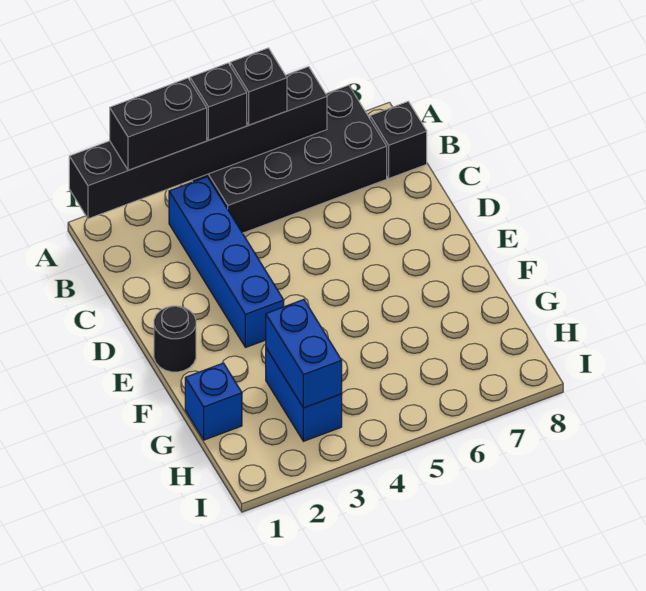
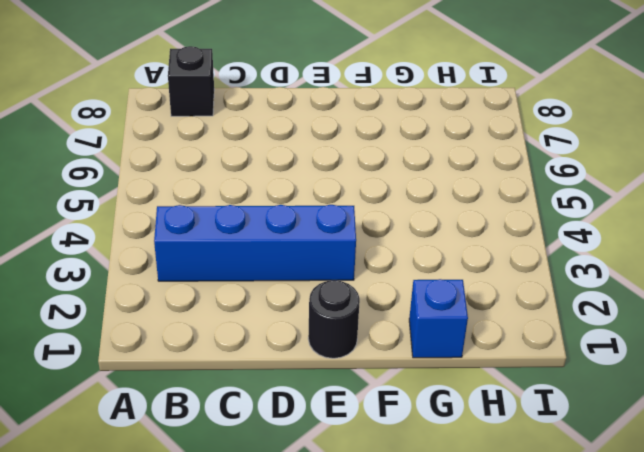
none -> black brick A4:B7 level 1
none -> blue brick G3:H3 level 1

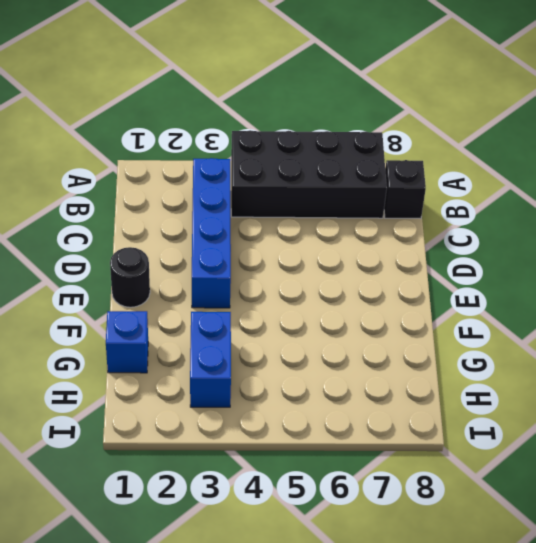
none -> black brick A1:A6 level 2
none -> blue brick G3:H3 level 2

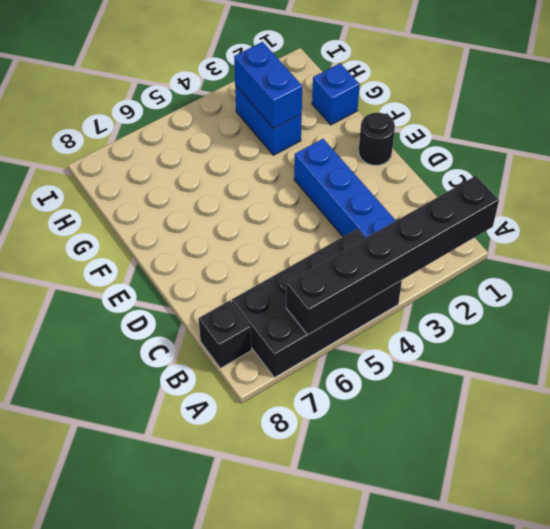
none -> black brick A2:A3 level 3
none -> black brick A4 level 3

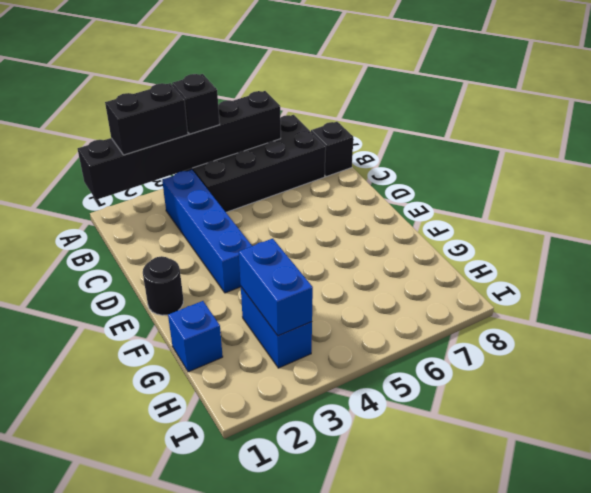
none -> black brick A5 level 3

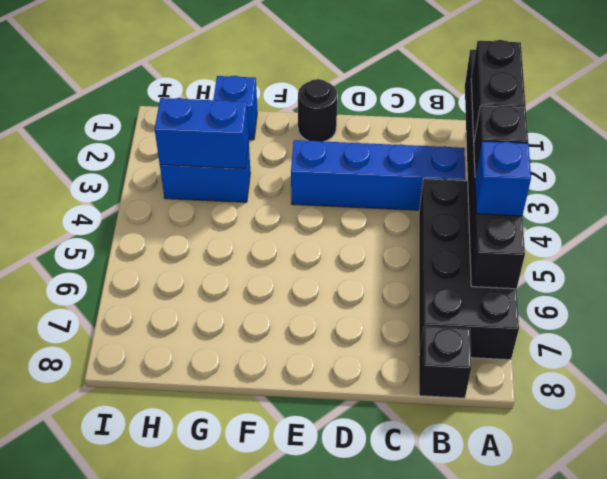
blue brick A5 level 3 -> black brick A5 level 3

